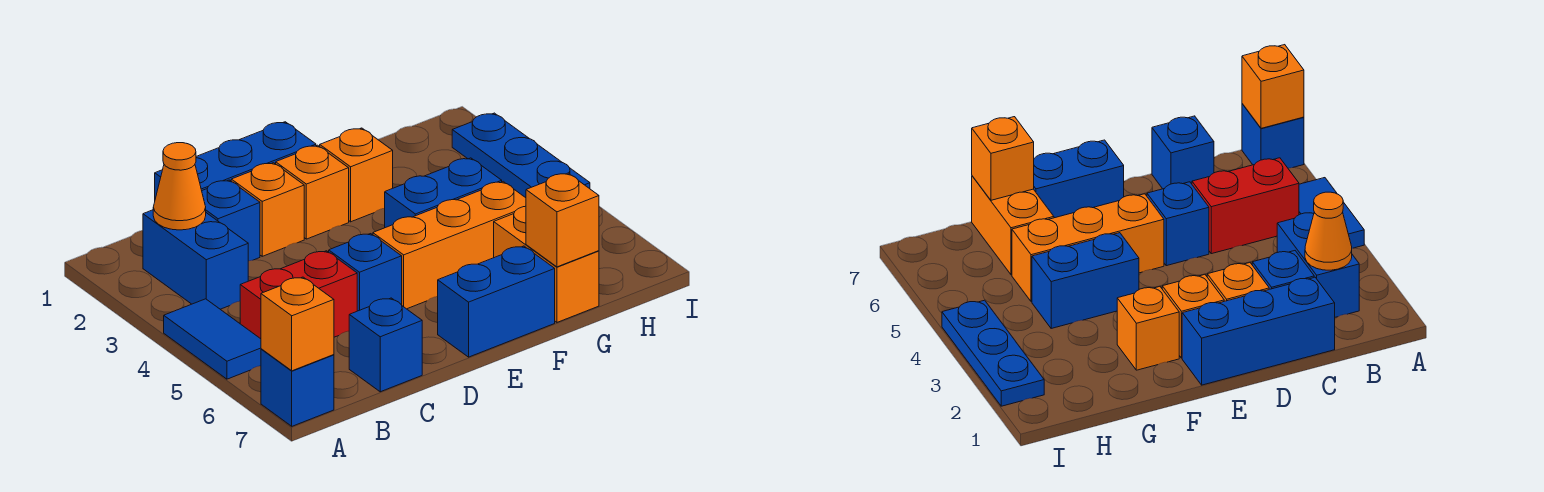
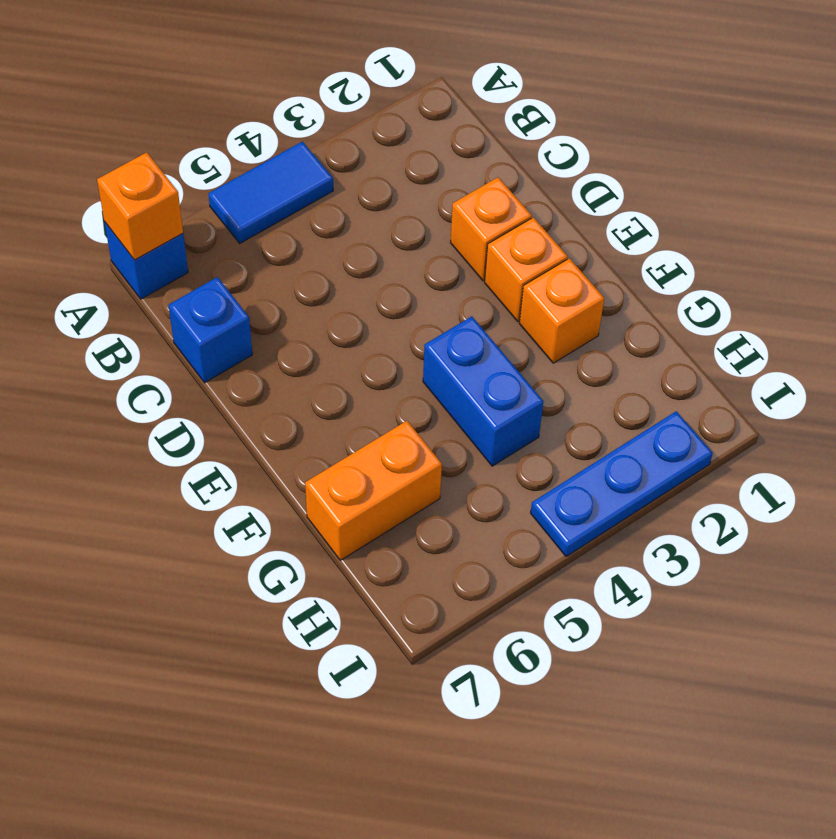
none -> blue brick B2:B3 level 1
none -> red brick B5:C5 level 1
none -> blue brick C1:E1 level 1

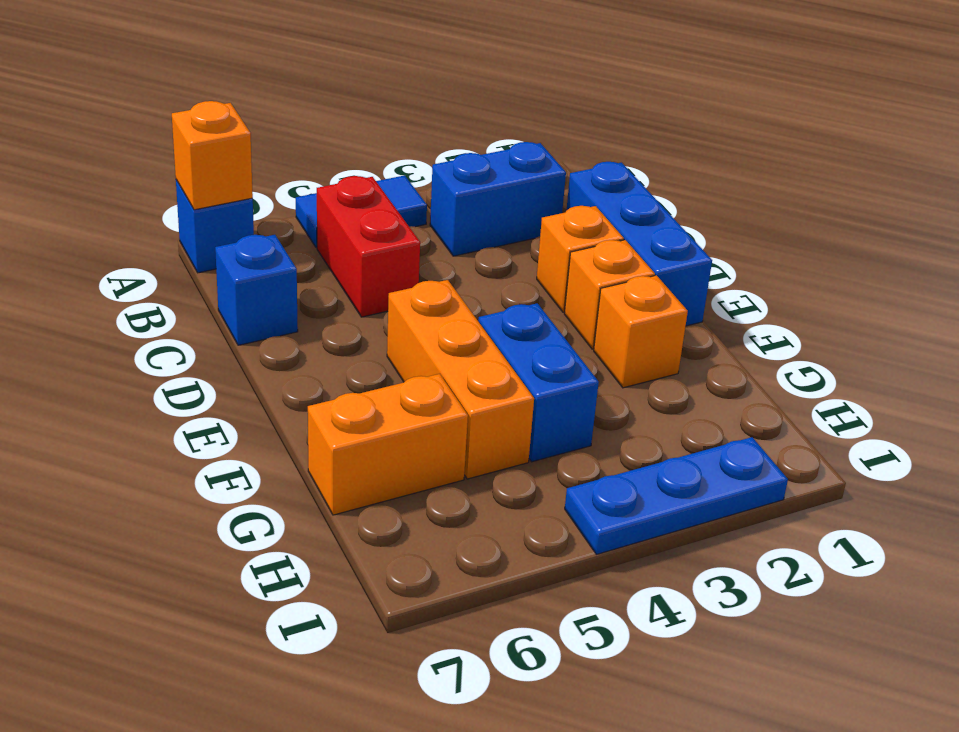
none -> blue brick C2 level 1
none -> blue brick D5 level 1
none -> blue brick E7:F7 level 1

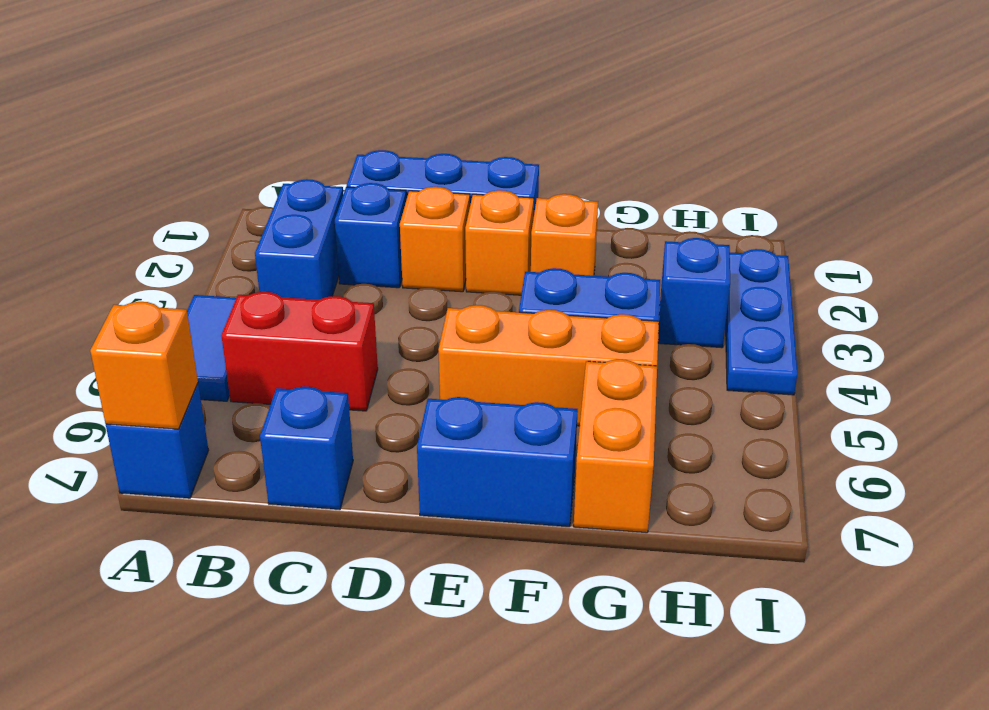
blue brick H3 level 1 -> blue brick D5 level 1
none -> orange cone B2 level 2
none -> orange brick G7 level 2

